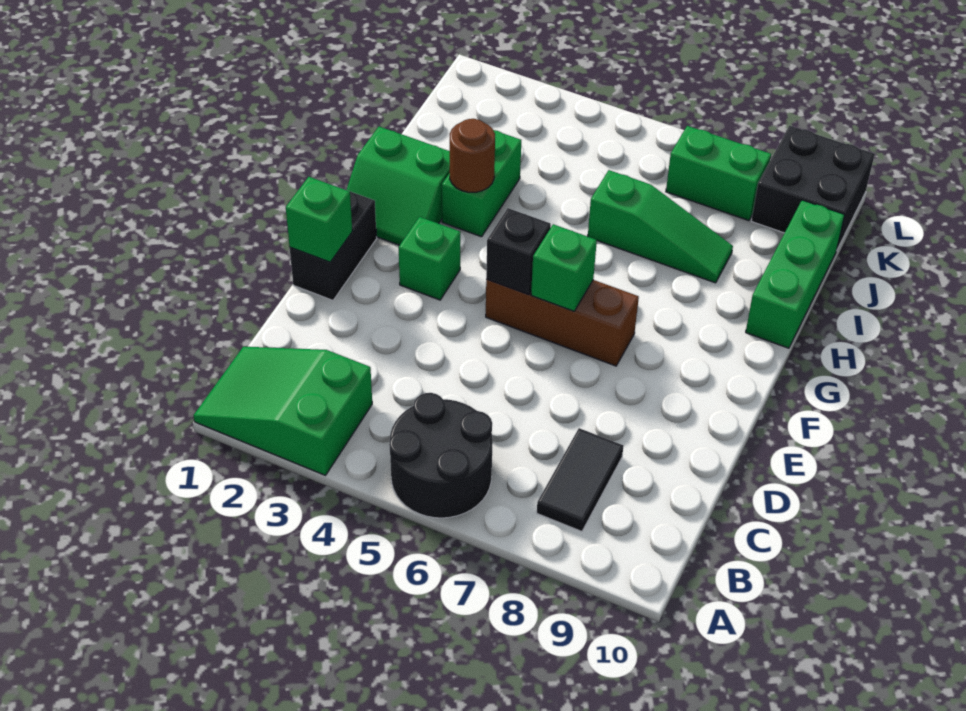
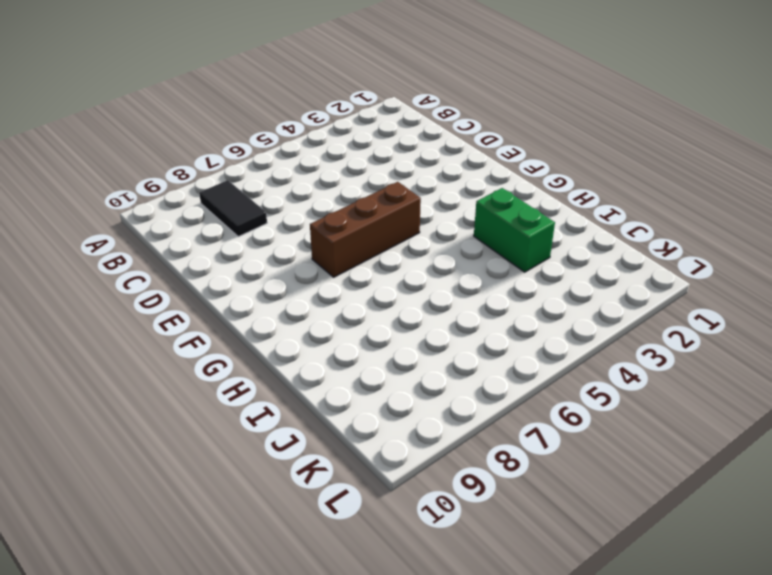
none -> green slope A1:B3 level 1 top 3
none -> black round brick A5:B6 level 1
none -> black brick E1:F1 level 1

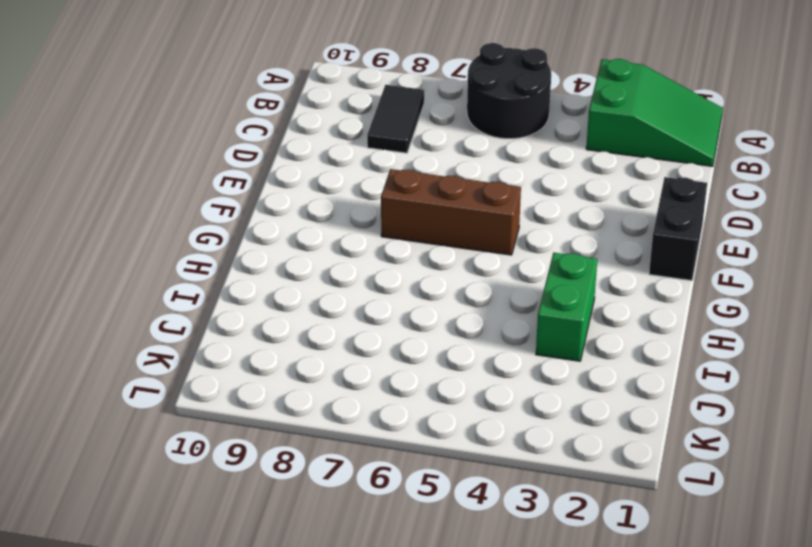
none -> green brick F3 level 1
none -> green slope G1:H2 level 1 top H
none -> green brick H10:J10 level 1

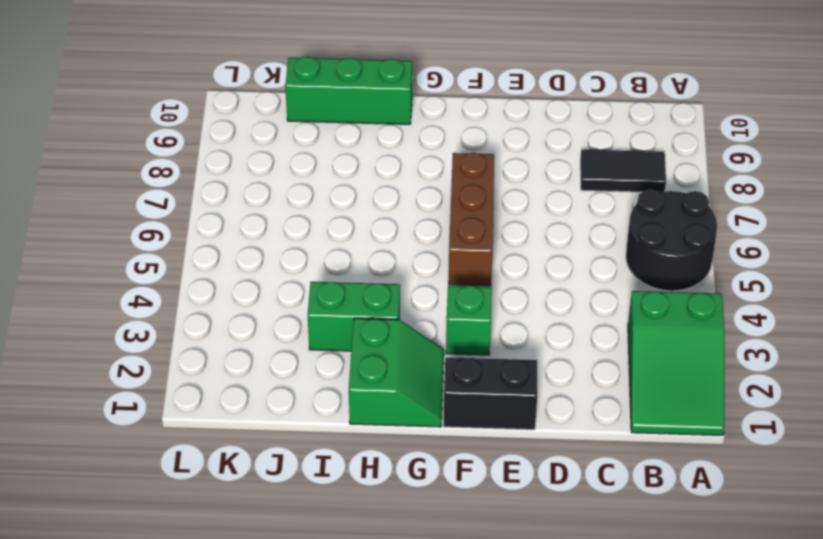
none -> green slope I6:I8 level 1 top 6
none -> green brick K7:K8 level 1
none -> black brick K9:L10 level 1

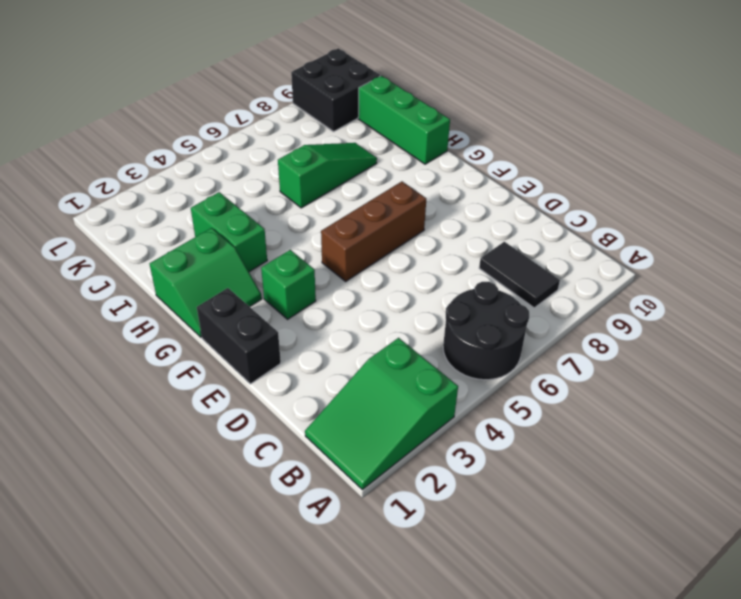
none -> green brick K7:K8 level 1
none -> green brick E1 level 2
none -> black brick F5 level 2

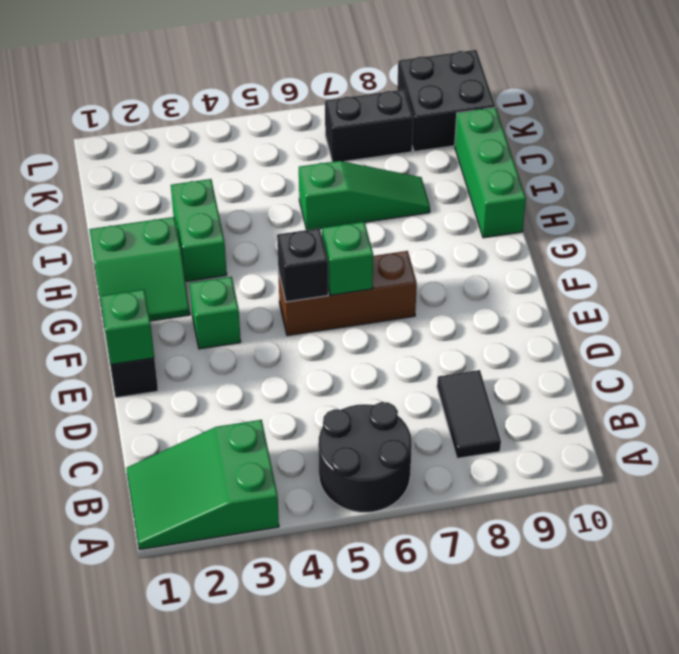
black brick K7:K8 level 1 -> green brick K7:K8 level 1
none -> brown round brick H3 level 2

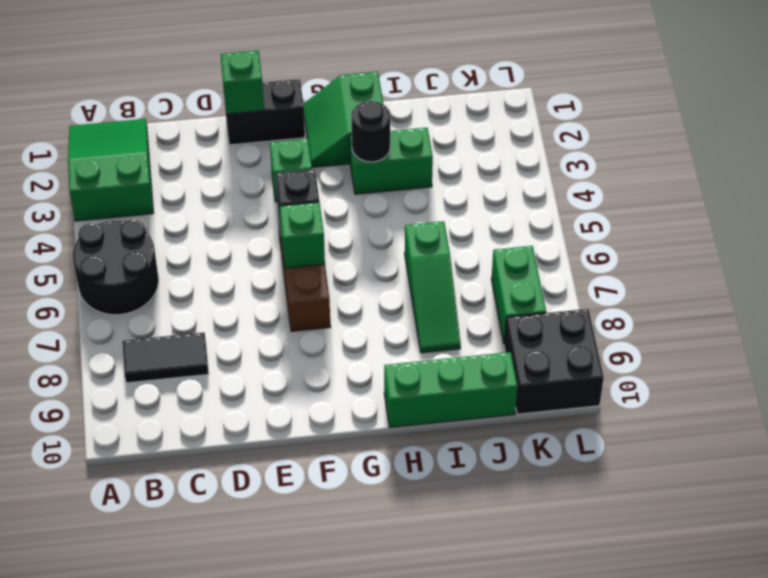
black round brick H3 level 2 -> brown round brick H3 level 2

